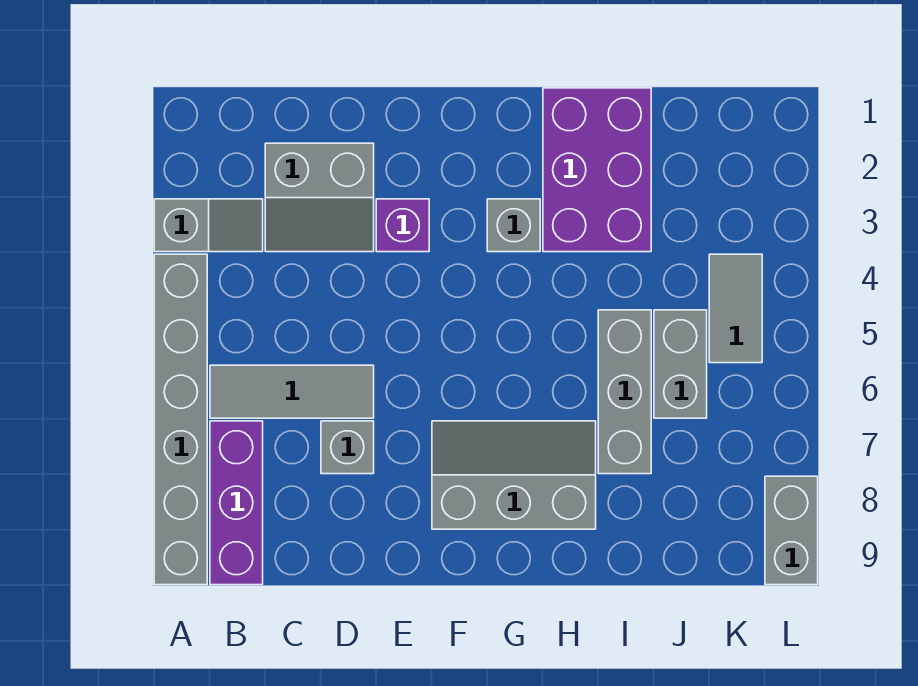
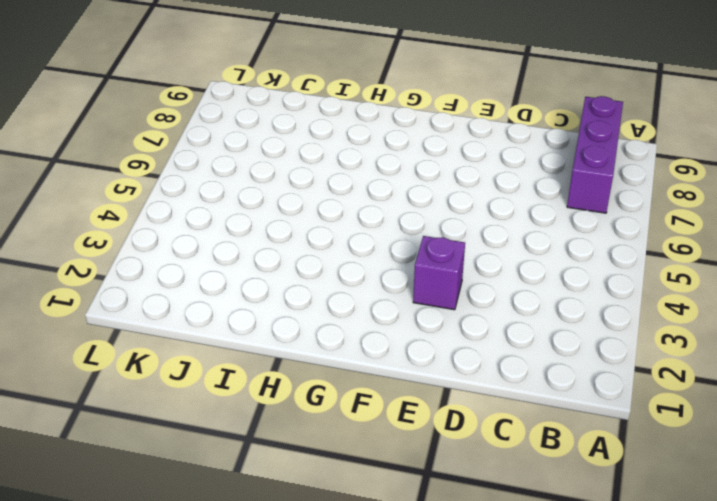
none -> grey slope A3:B3 level 1 top A
none -> grey brick A4:A9 level 1
none -> grey tile B6:D6 level 1

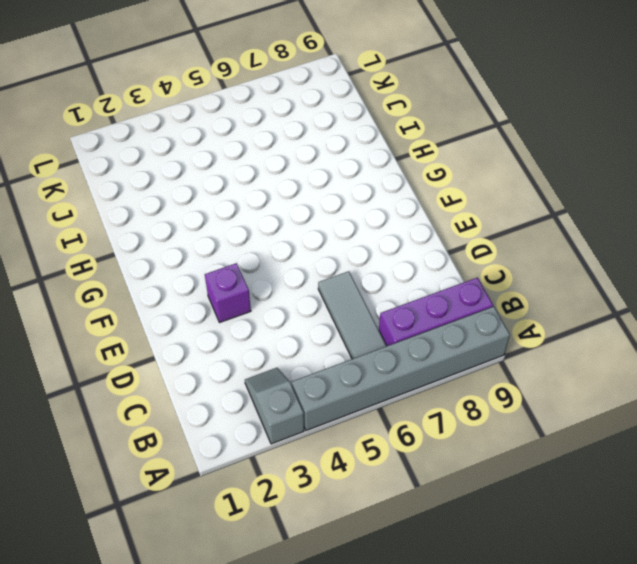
none -> grey slope C2:D3 level 1 top 2
none -> grey brick D7 level 1
none -> grey slope F7:H8 level 1 top 8

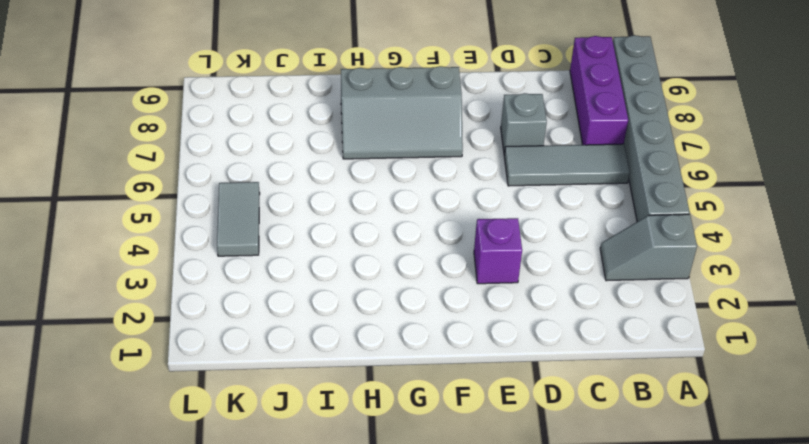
none -> grey slope C2:D3 level 1 top 2
none -> grey brick G3 level 1
none -> purple brick H1:I3 level 1

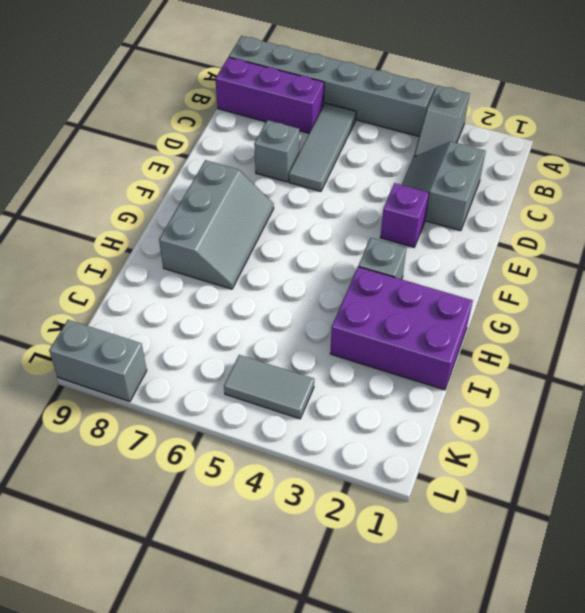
none -> grey brick I5:I7 level 1
none -> grey brick J5:J6 level 1

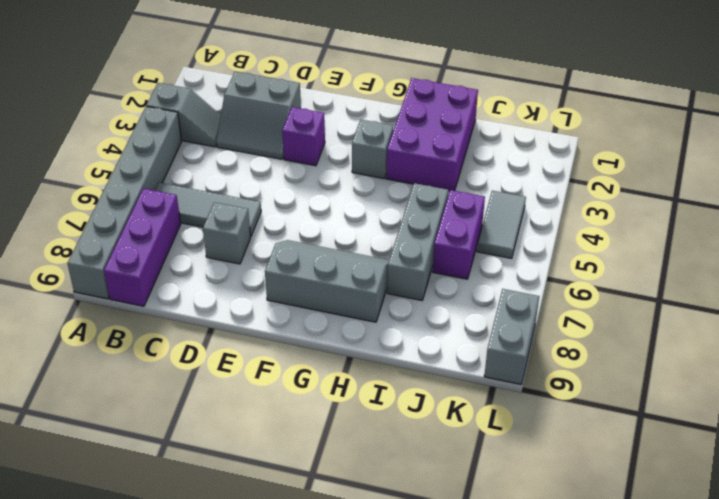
purple brick J5:J6 level 1 -> grey brick J5:J6 level 1

